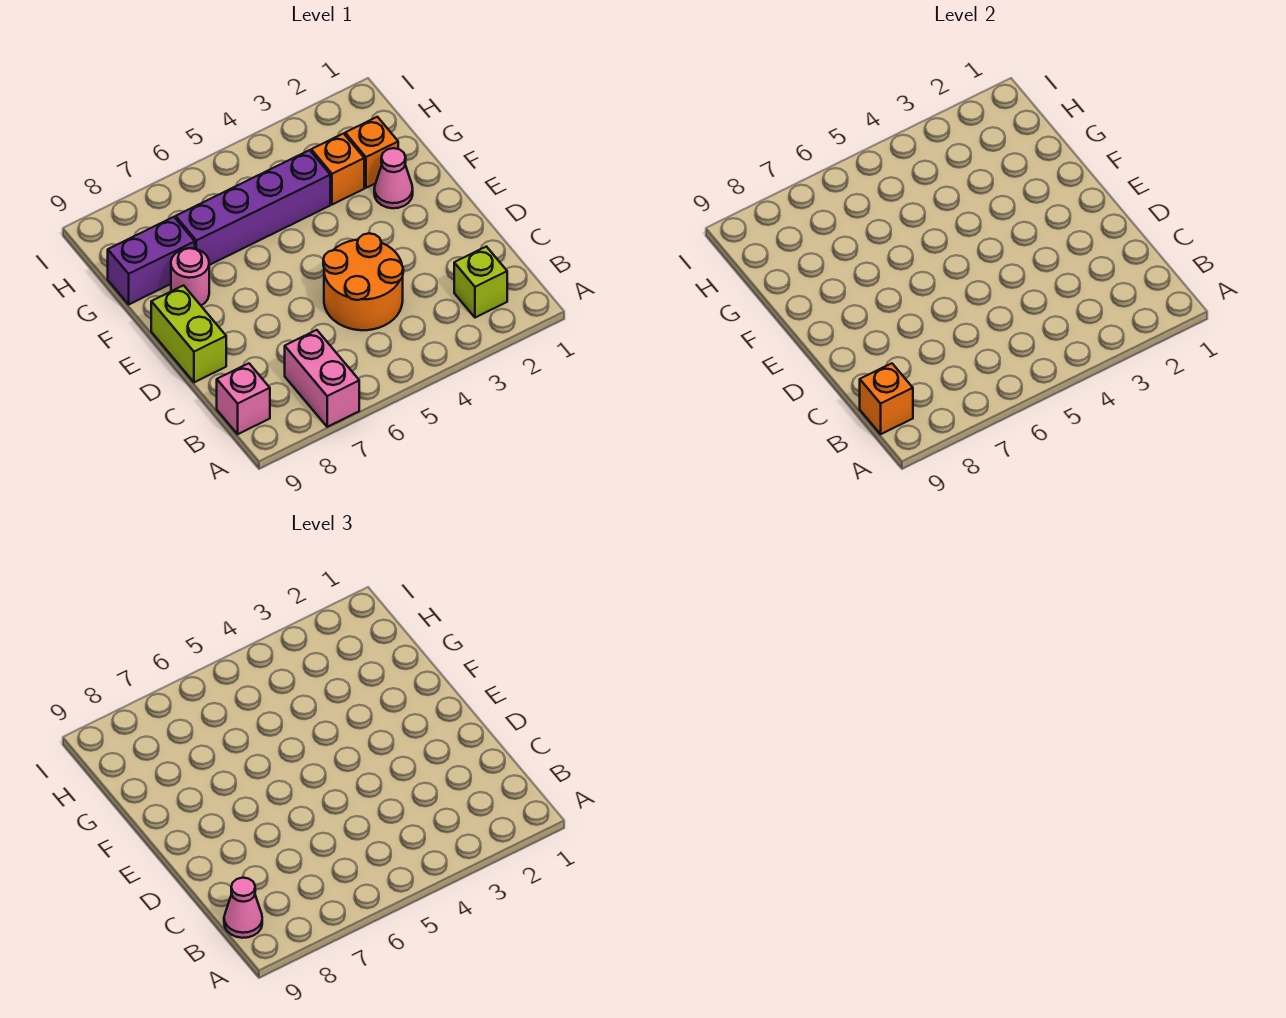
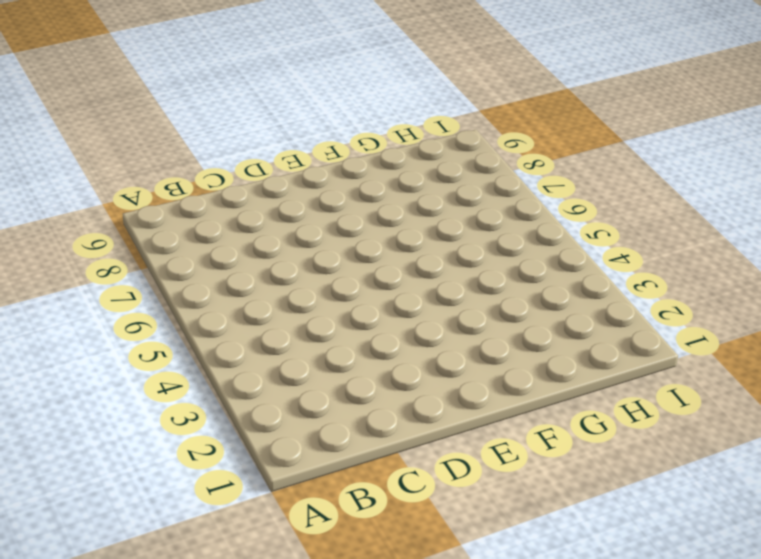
none -> pink brick A7:B7 level 1
none -> lime brick B2 level 1
none -> pink brick B9 level 1

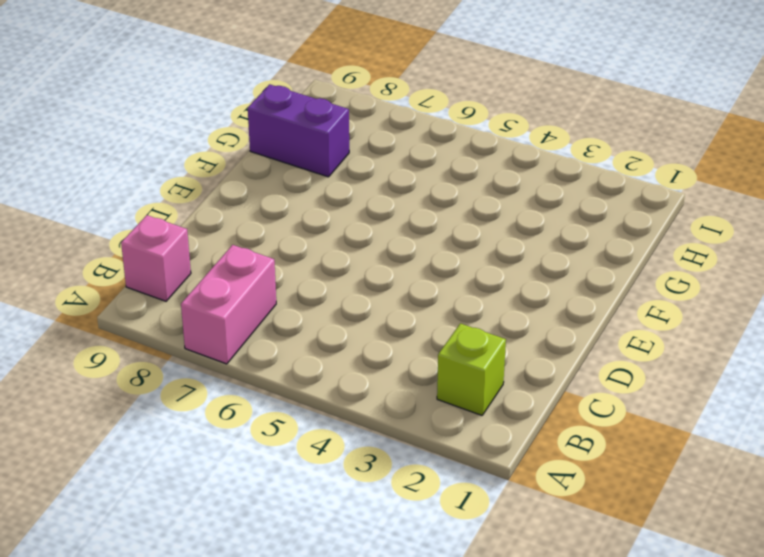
none -> orange round brick C4:D5 level 1
none -> lime brick D9:E9 level 1
none -> pink cone F2 level 1

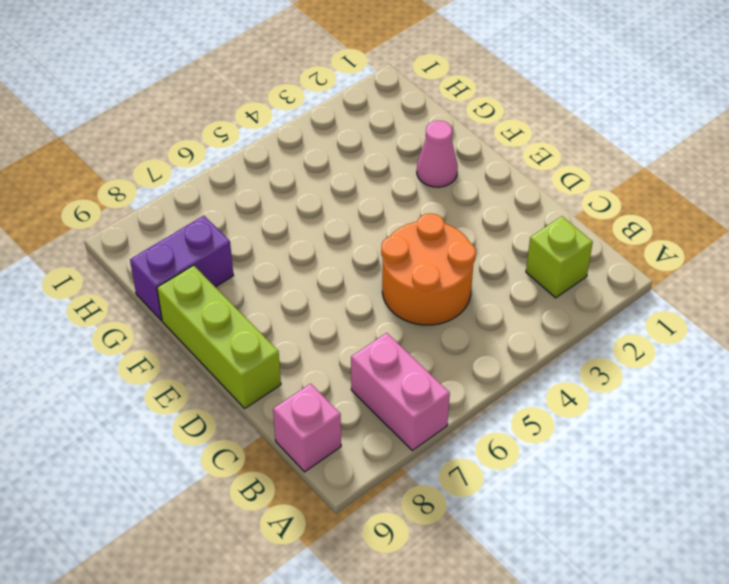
lime brick D9:F9 level 1 -> lime brick D9:E9 level 1
none -> pink round brick F8 level 1
none -> orange brick G2 level 1
none -> orange brick G3 level 1

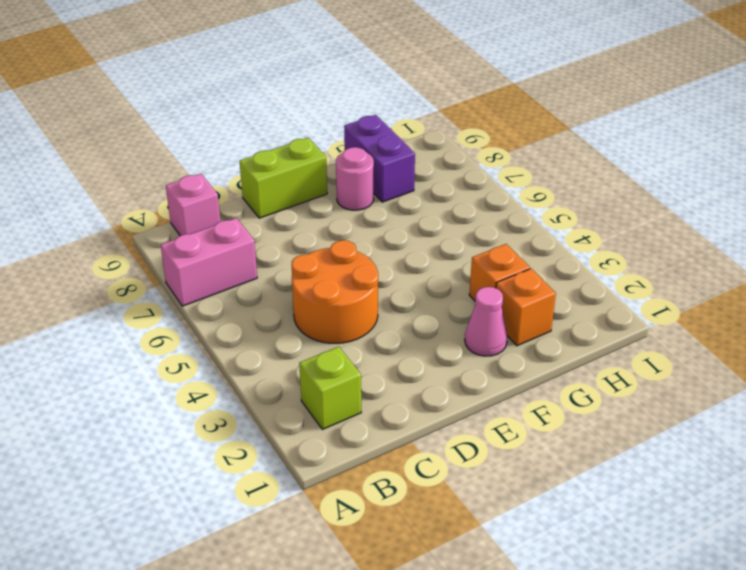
none -> purple brick G4:G7 level 1
none -> orange brick B9 level 2
none -> pink cone B9 level 3

